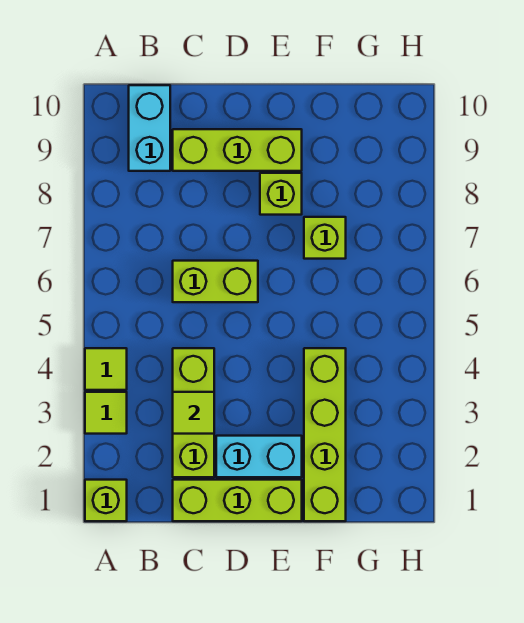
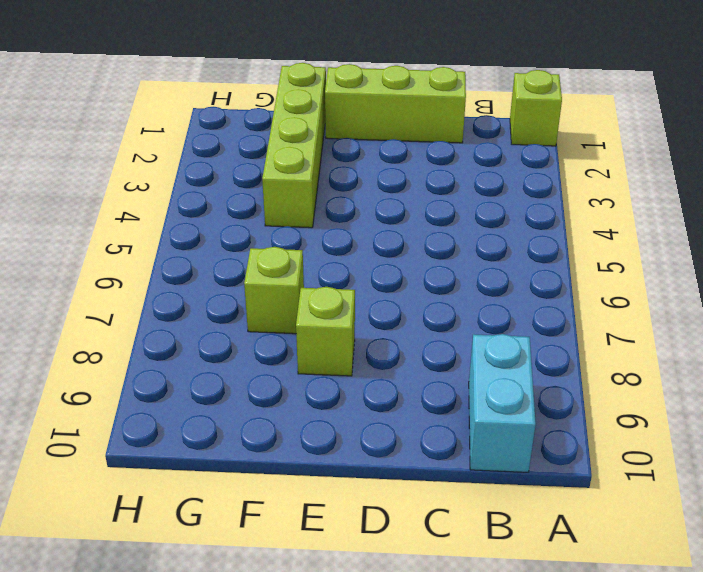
none -> lime tile A3 level 1
none -> lime tile A4 level 1
none -> lime brick C2:C4 level 1

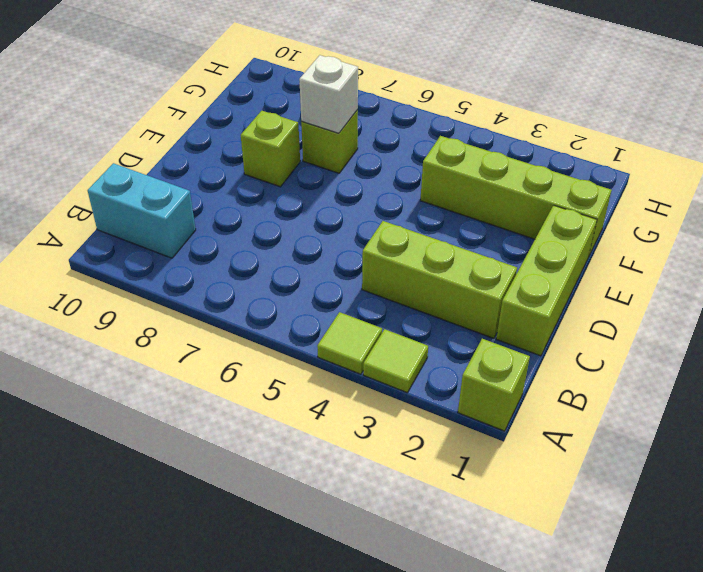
white brick F7 level 2 -> none
none -> lime brick C6:D6 level 1
none -> lime brick C9:E9 level 1
none -> cyan brick D2:E2 level 1

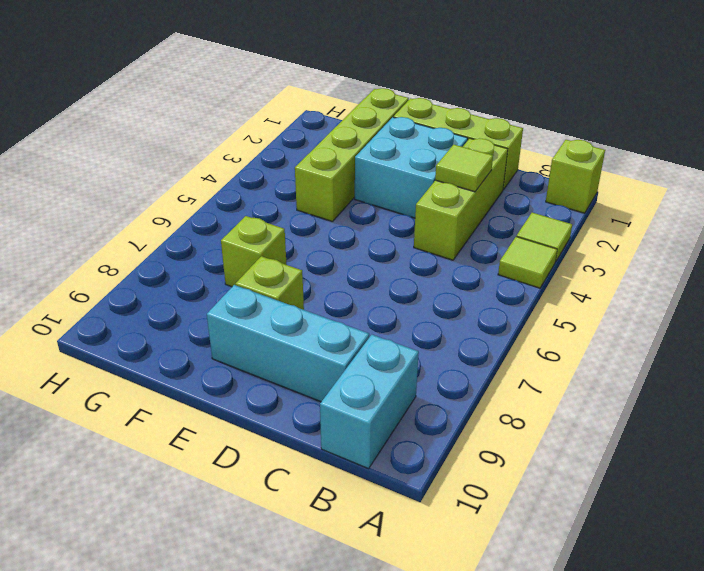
cyan brick C9:E9 level 1 -> lime brick C9:E9 level 1
cyan brick D2:E3 level 1 -> cyan brick D2:E2 level 1
none -> lime brick C6:D6 level 1

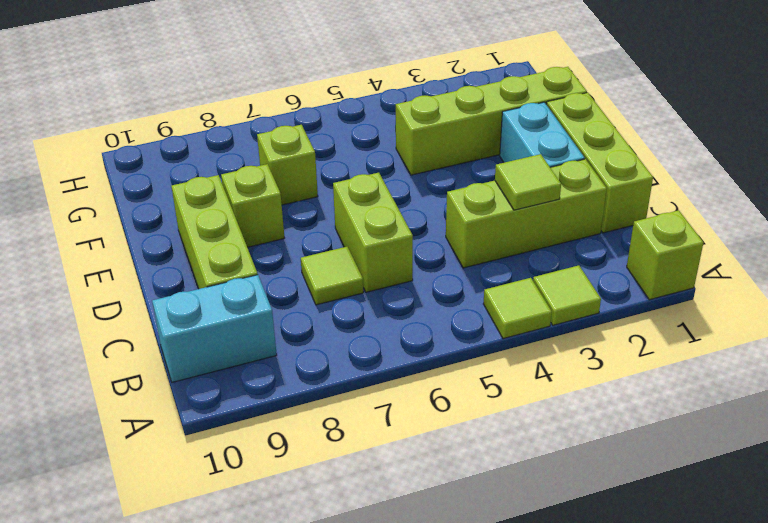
lime tile C7 level 1 -> none

